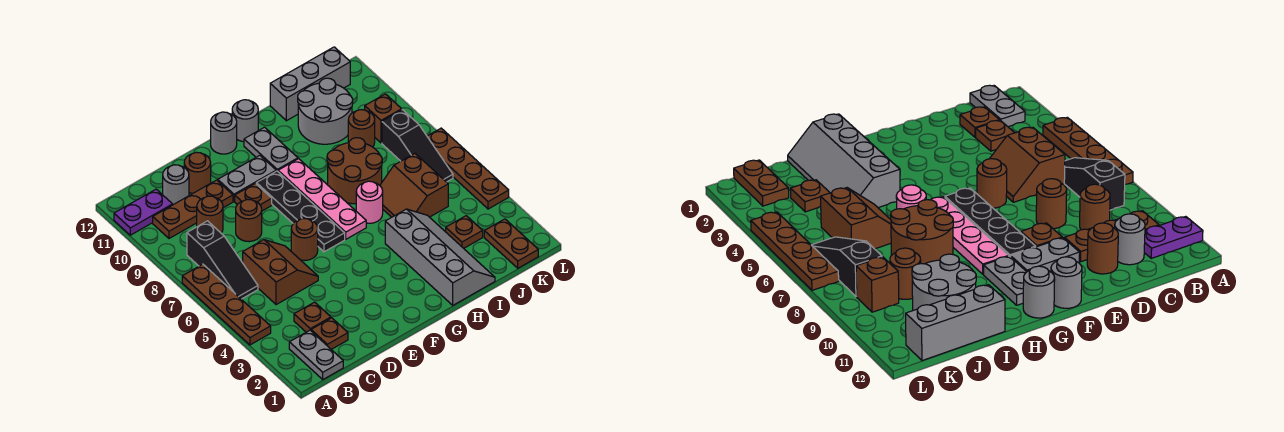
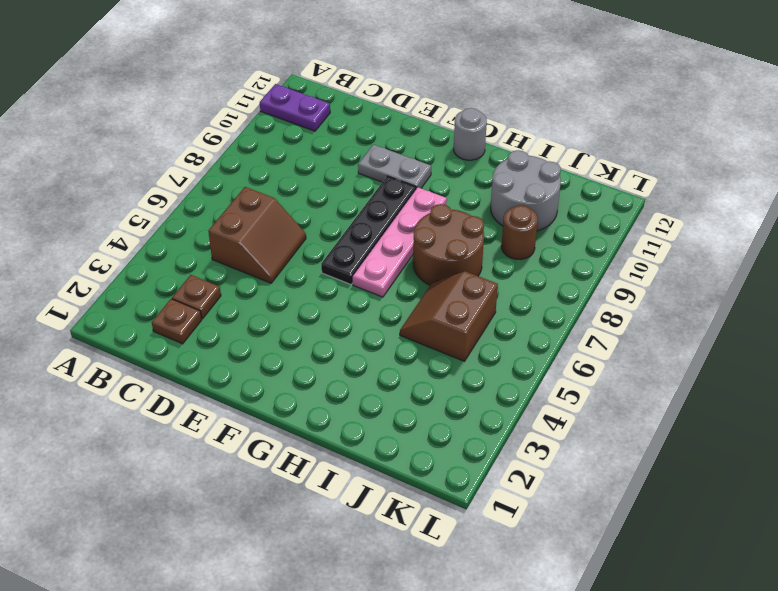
none -> brown plate A4:A7 level 1
none -> grey plate B1:B2 level 1
none -> black slope B6:B8 level 1 top 8
none -> brown plate B10:D10 level 1

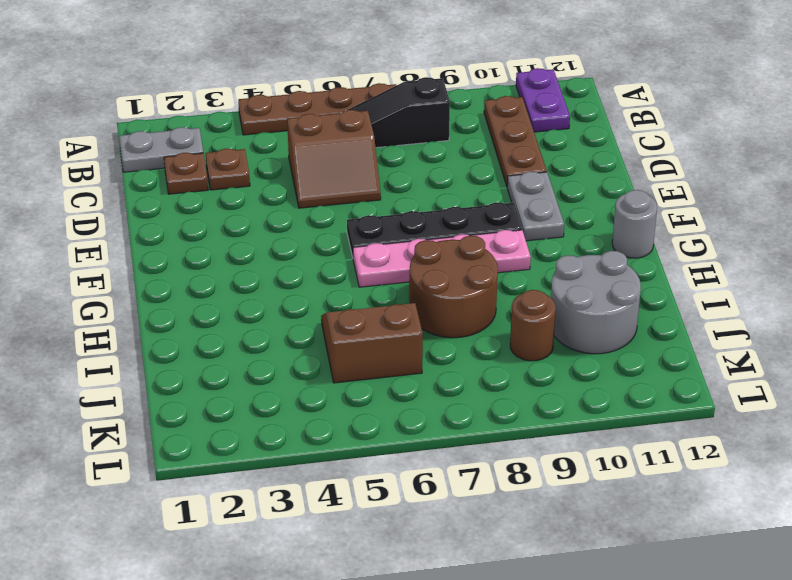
none -> brown round brick C9 level 1
none -> grey round brick C11 level 1
none -> brown round brick D8 level 1
none -> brown round brick D11 level 1

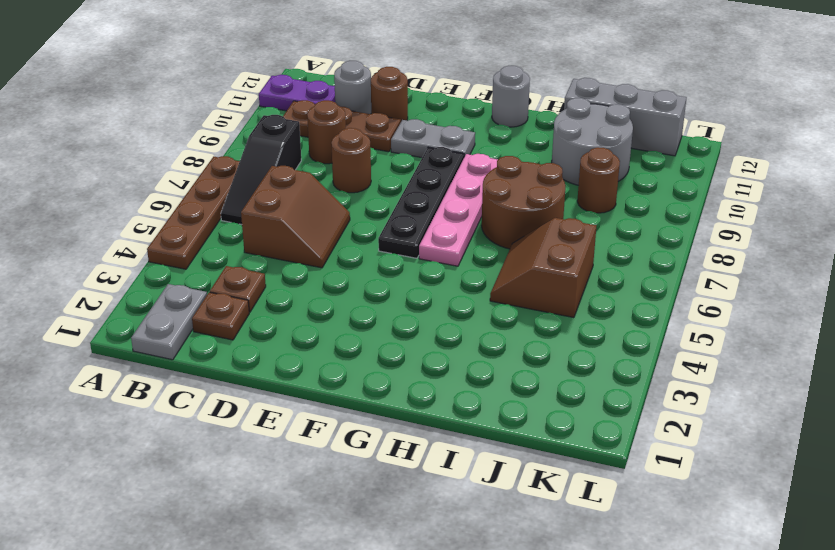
none -> brown round brick E6 level 1
none -> brown plate E9 level 1
none -> grey round brick F12 level 1
none -> grey plate G10:G11 level 1

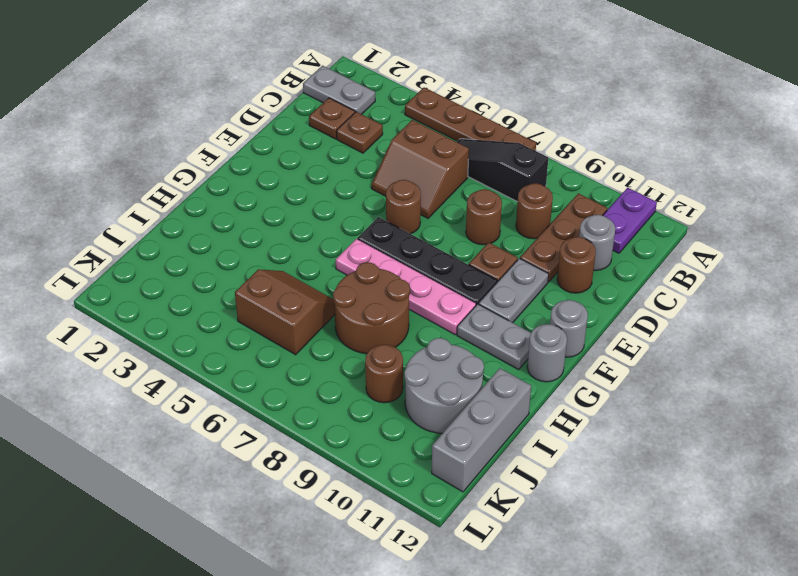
none -> grey slope H1:I4 level 1 top H
none -> pink round brick H6 level 1
none -> brown plate J3 level 1
none -> brown plate K1:K2 level 1

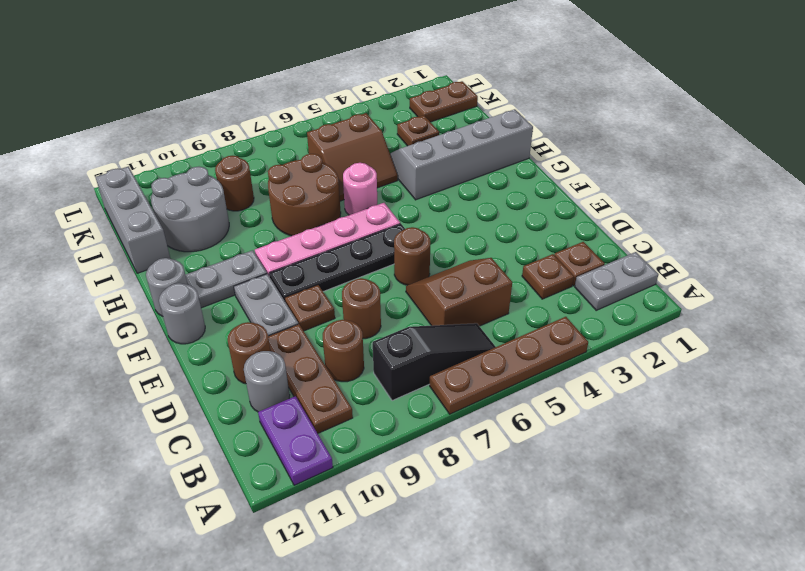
none -> black slope K6:K8 level 1 top 8
none -> brown brick K9 level 1
none -> brown plate L4:L7 level 1

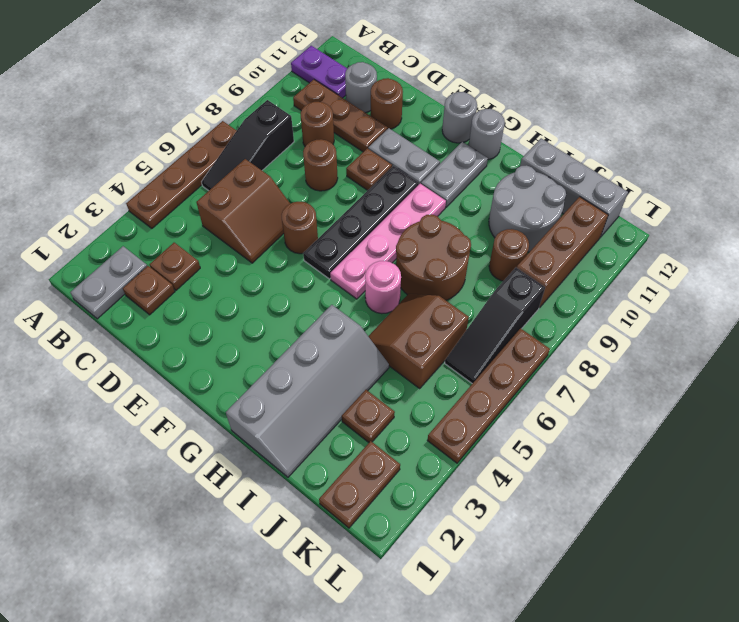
brown brick K9:K11 level 1 -> brown brick K9 level 1

